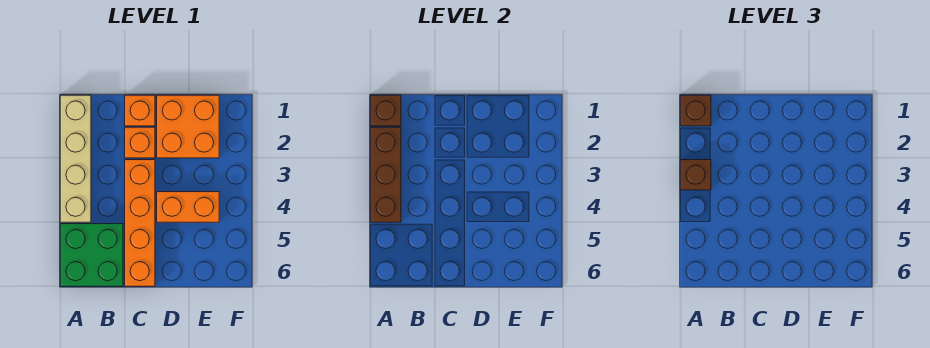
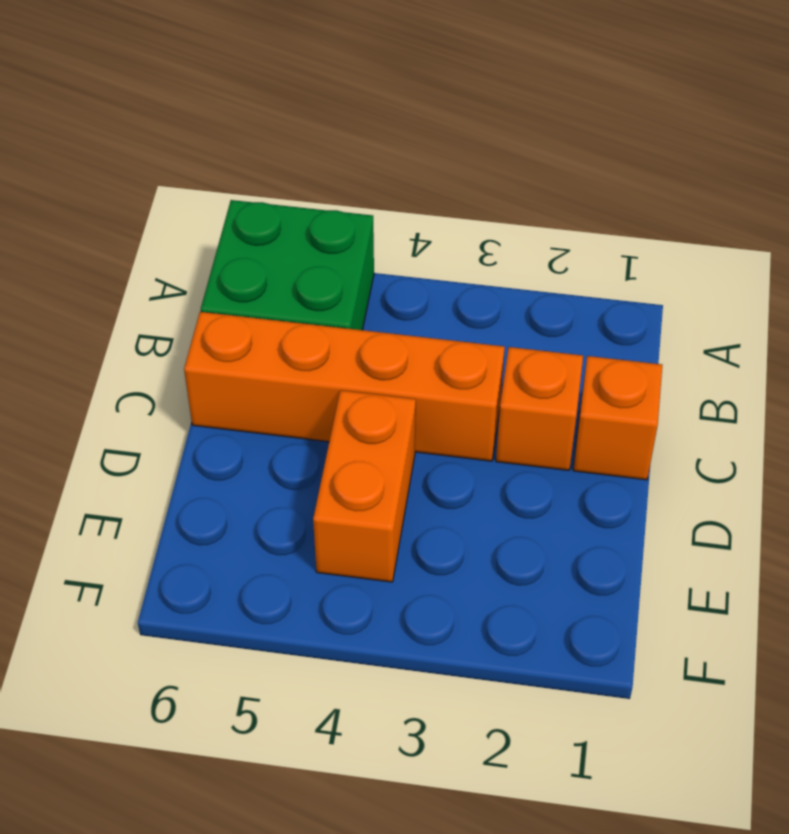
none -> tan brick A1:A4 level 1
none -> orange brick D1:E2 level 1

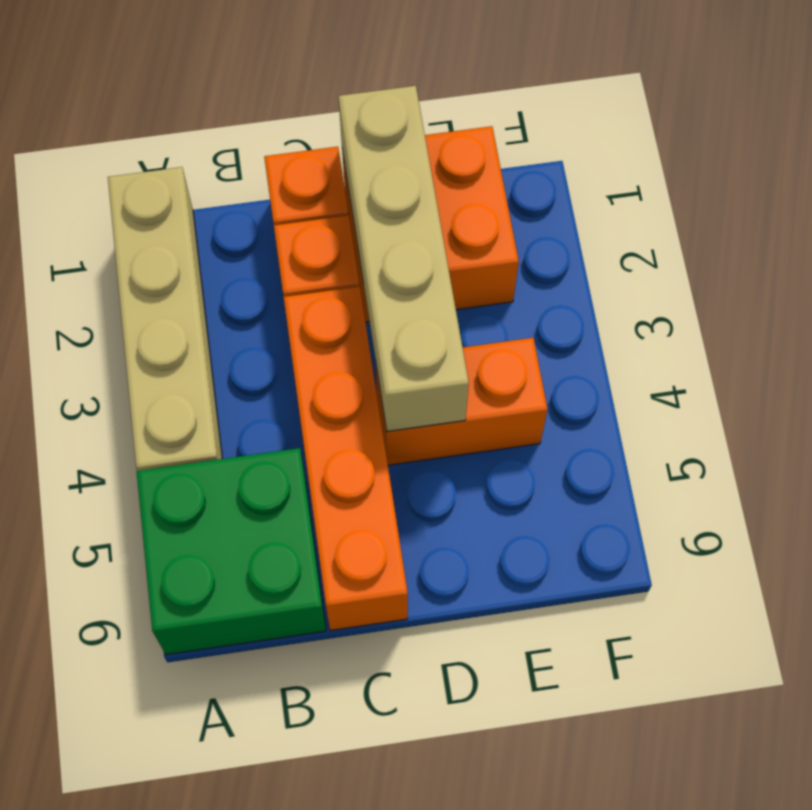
tan brick D1:D4 level 2 -> none
none -> brown brick A1 level 2
none -> brown brick A2:A4 level 2

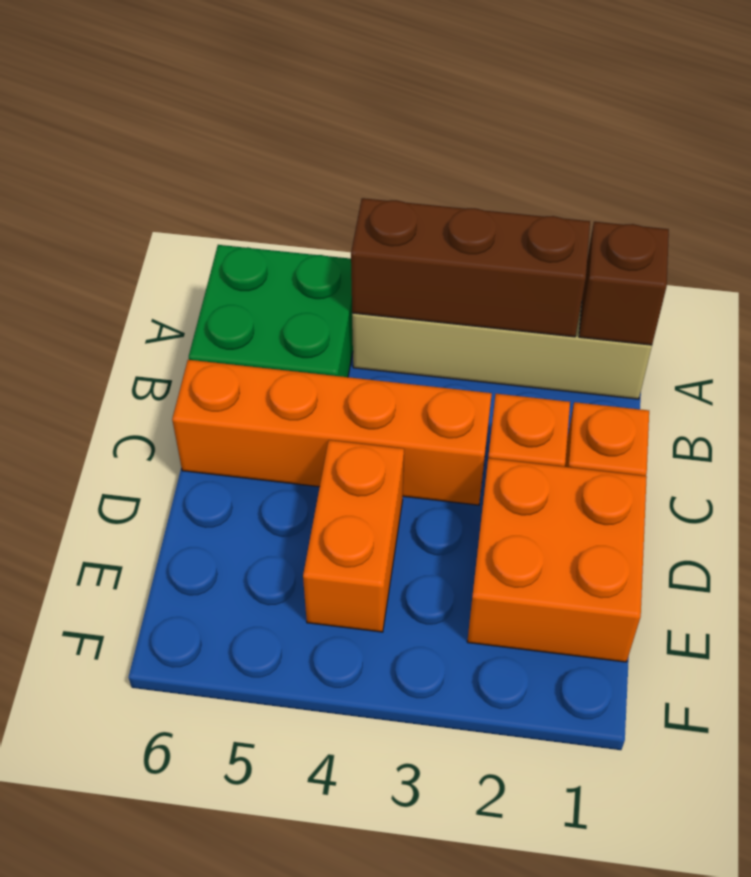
none -> brown brick A1 level 3
none -> brown brick A3 level 3

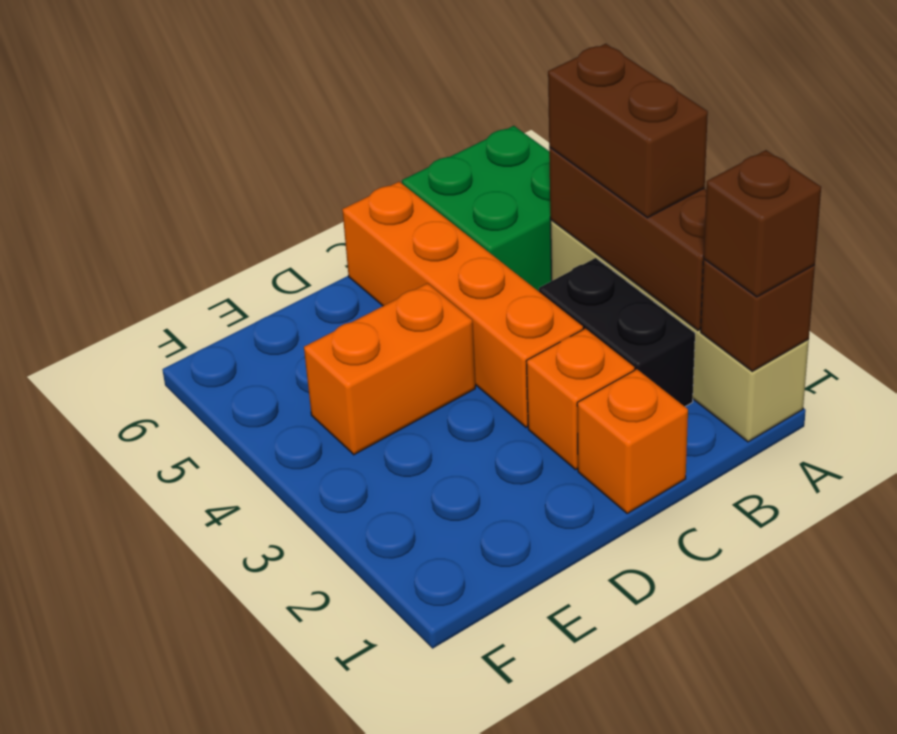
brown brick A3:A4 level 3 -> brown brick A3 level 3
black brick B2:B3 level 1 -> none
none -> orange brick D1:E2 level 1

